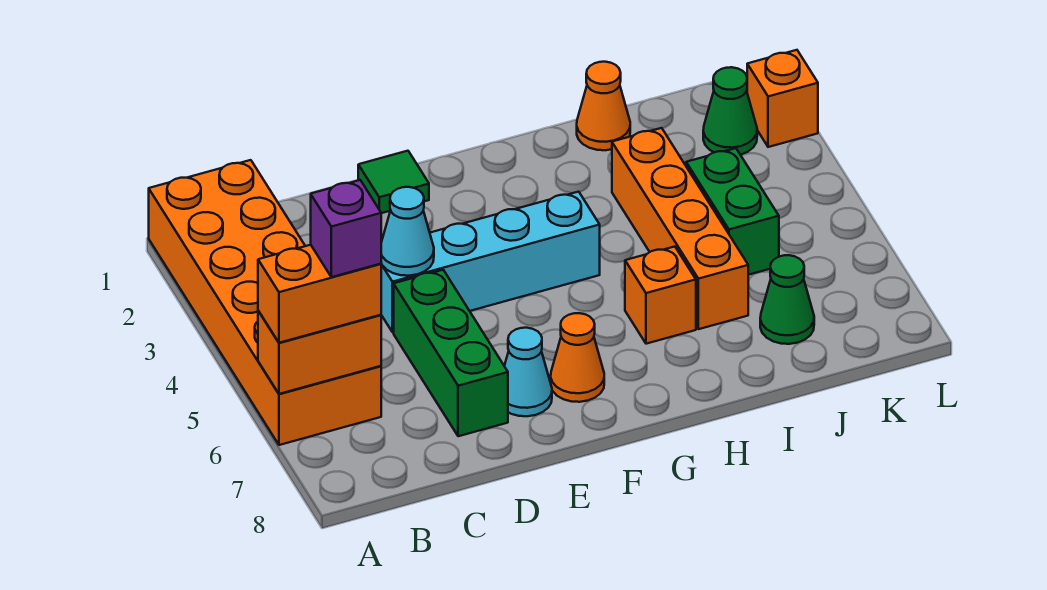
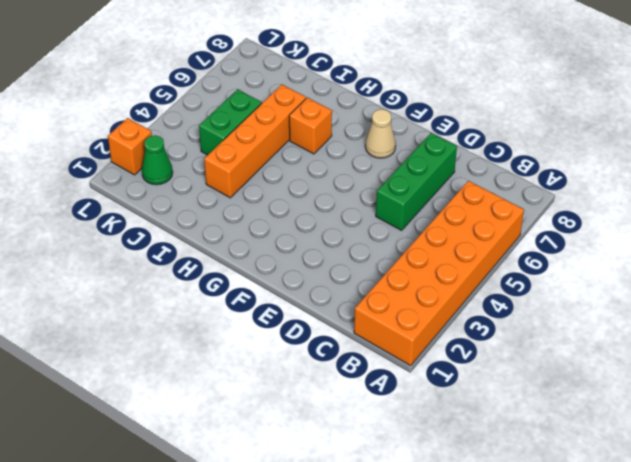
tan cone F7 level 1 -> orange cone F7 level 1
none -> cyan brick D4:G4 level 1
none -> green tile E1 level 1
none -> cyan cone E7 level 1

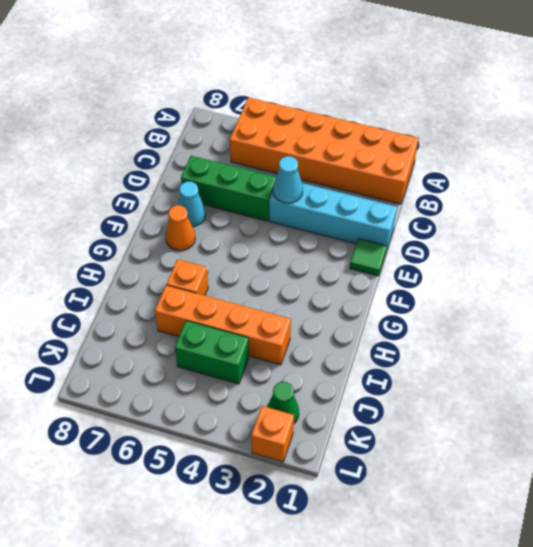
cyan brick D1:D4 level 1 -> cyan brick D4:G4 level 1
none -> orange cone I1 level 1
none -> green cone J7 level 1
none -> orange brick A6:B6 level 2

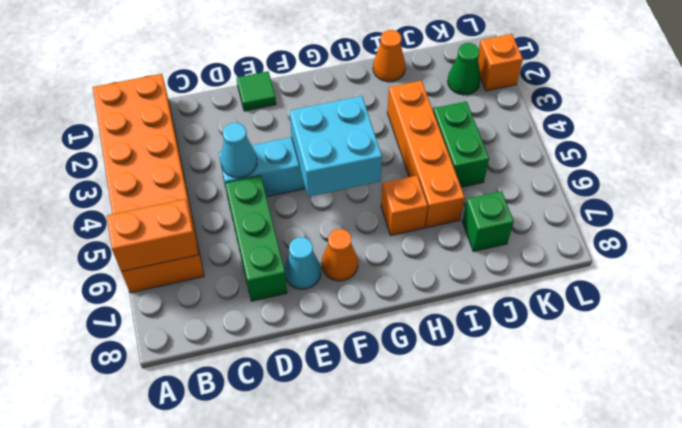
cyan brick F4:G5 level 2 -> none
green brick J7 level 1 -> green cone J7 level 1
none -> orange brick A6:B6 level 3
none -> purple brick B6 level 4

